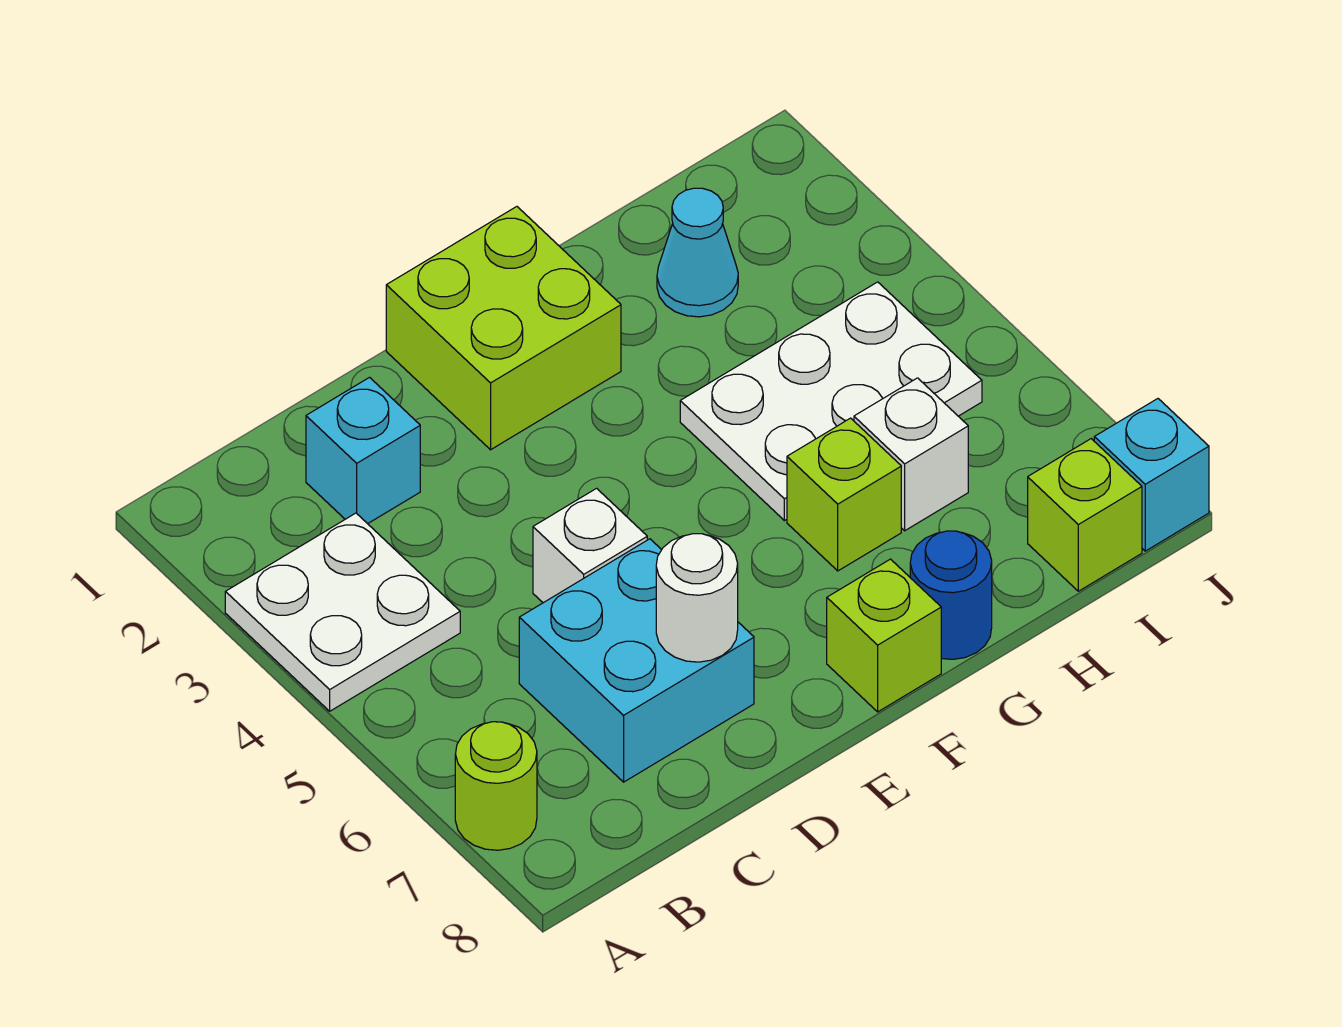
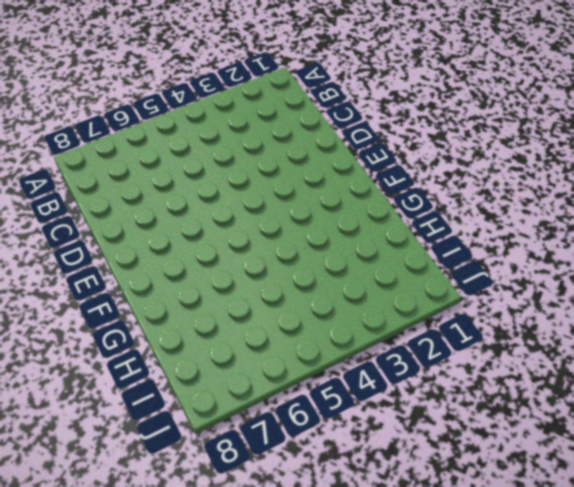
none -> white plate A3:B4 level 1
none -> lime round brick A7 level 1
none -> cyan brick C2 level 1

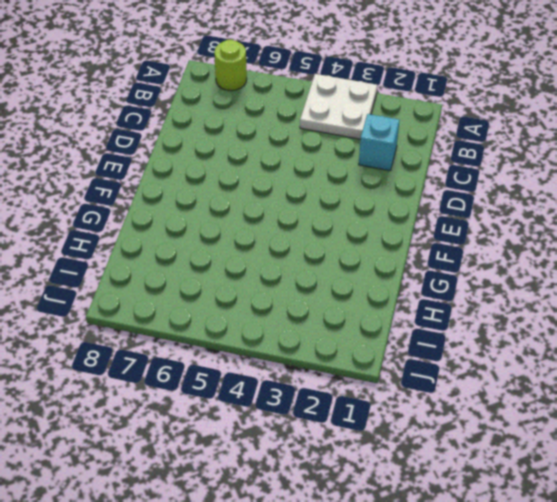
none -> cyan brick C6:D7 level 1
none -> white brick D5 level 1
none -> lime brick E1:F2 level 1

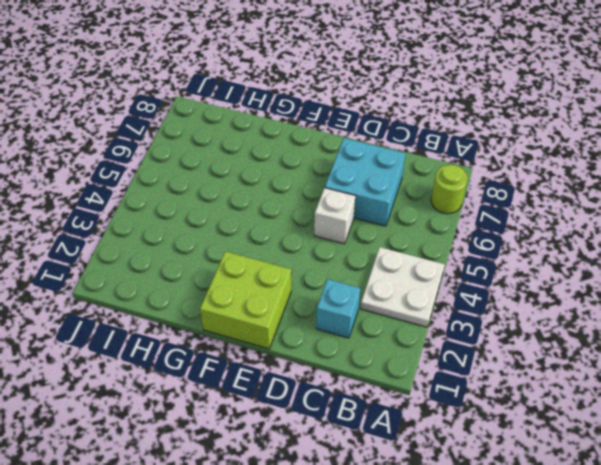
none -> lime brick F8 level 1
none -> white plate G4:I5 level 1
none -> lime brick G6 level 1

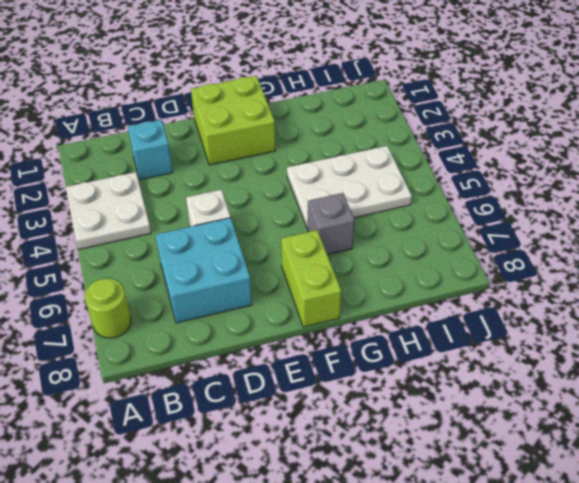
lime brick F7:F8 level 1 -> lime brick F8 level 1
grey brick G6 level 1 -> lime brick G6 level 1
none -> blue round brick G8 level 1
none -> cyan cone H2 level 1
none -> white brick H6 level 1

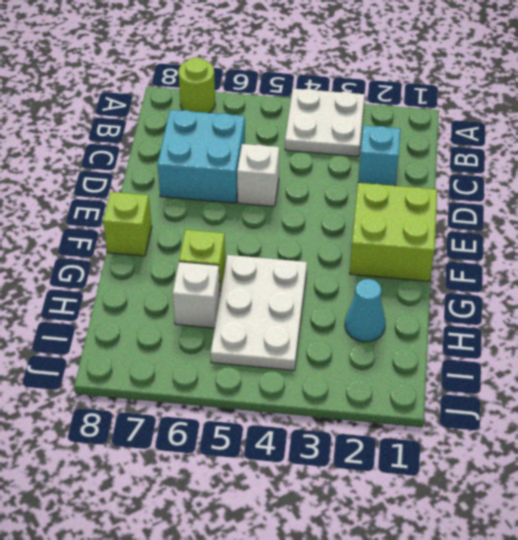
none -> blue round brick G8 level 1
none -> lime brick I8 level 1
none -> cyan brick J8 level 1

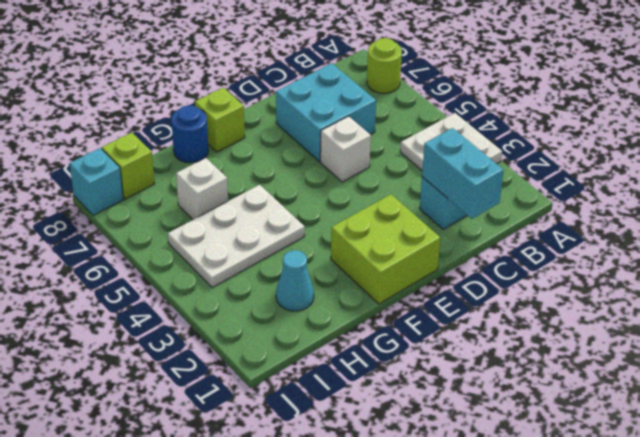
cyan brick C1:C2 level 2 -> none
none -> lime brick G6 level 1
none -> white round brick D7 level 2

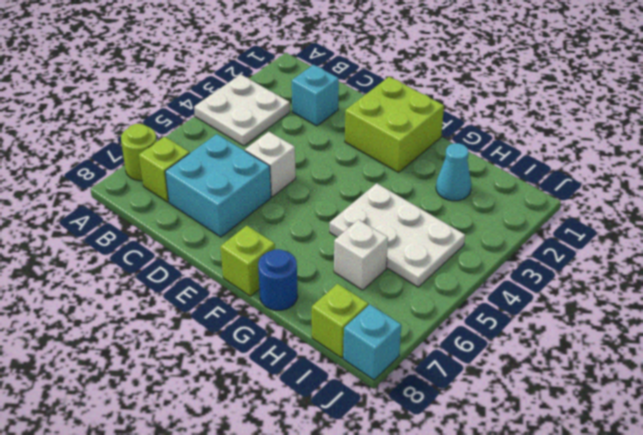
lime brick B7 level 1 -> lime brick G6 level 1
none -> white round brick D7 level 2

